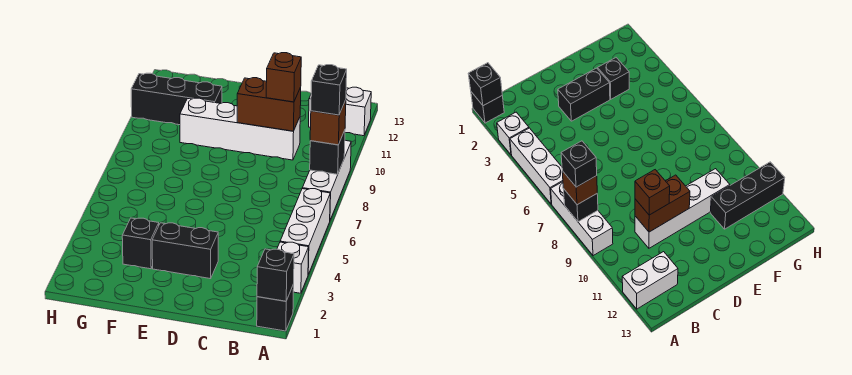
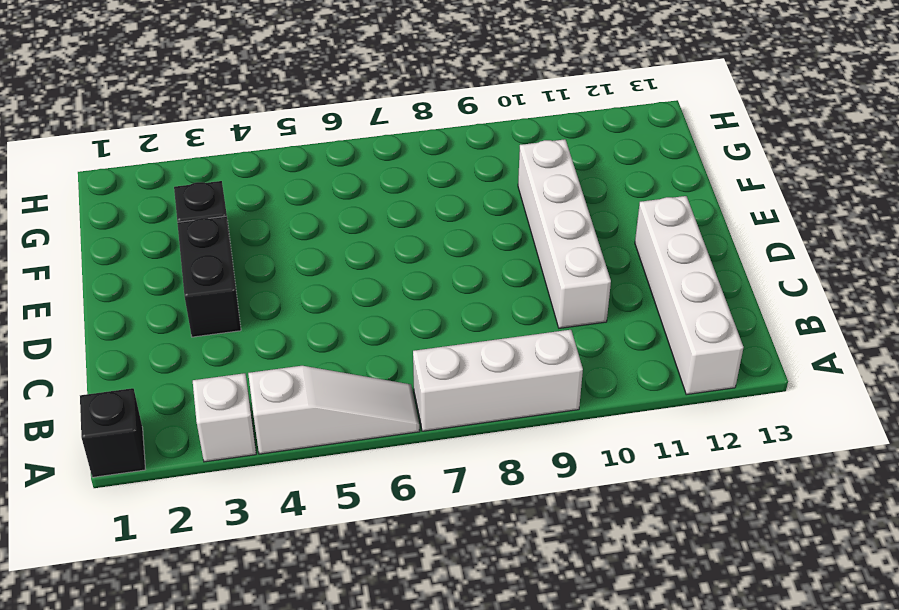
white slope A4:A6 level 1 top 4 -> white brick A4:A6 level 1
white brick A12:D12 level 1 -> white brick A12:B12 level 1
none -> black brick F11:H11 level 1
none -> black brick A1 level 2
none -> black brick A8 level 2

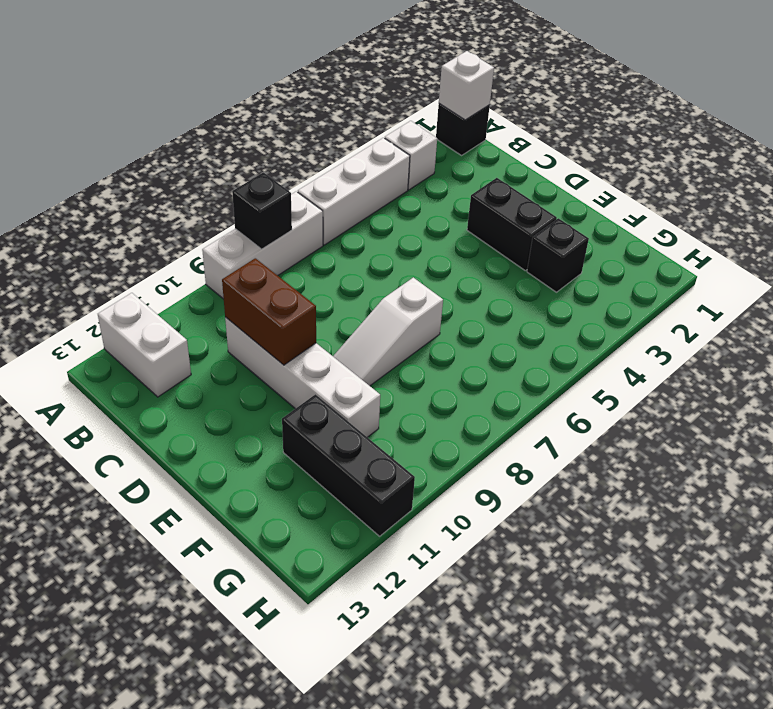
white brick A1 level 2 -> black brick A1 level 2
white slope E7:E9 level 1 top 7 -> none
none -> brown brick A8 level 3
none -> brown brick C10 level 3
none -> black brick A8 level 4

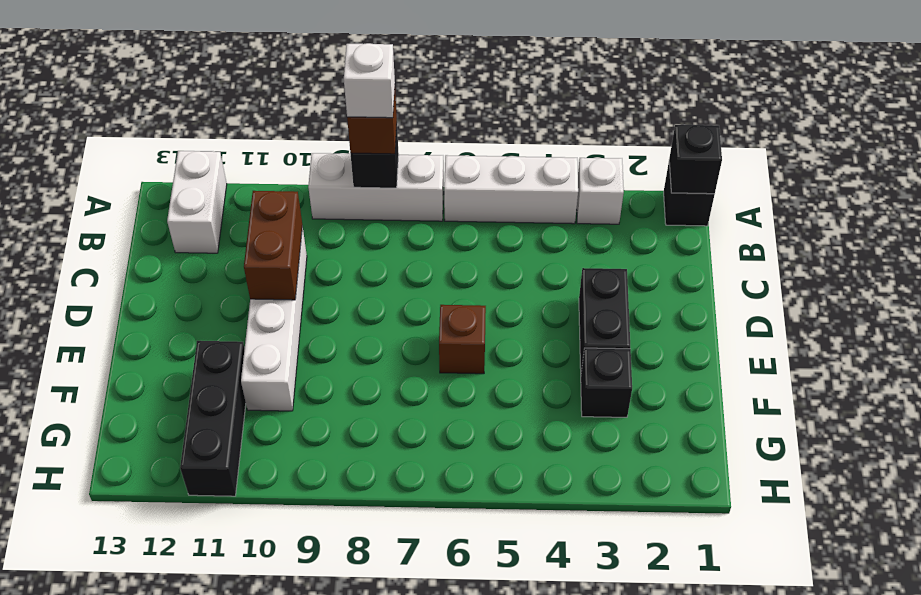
white brick A8 level 4 -> black brick A8 level 4
brown brick E6 level 1 -> brown brick C10 level 3

